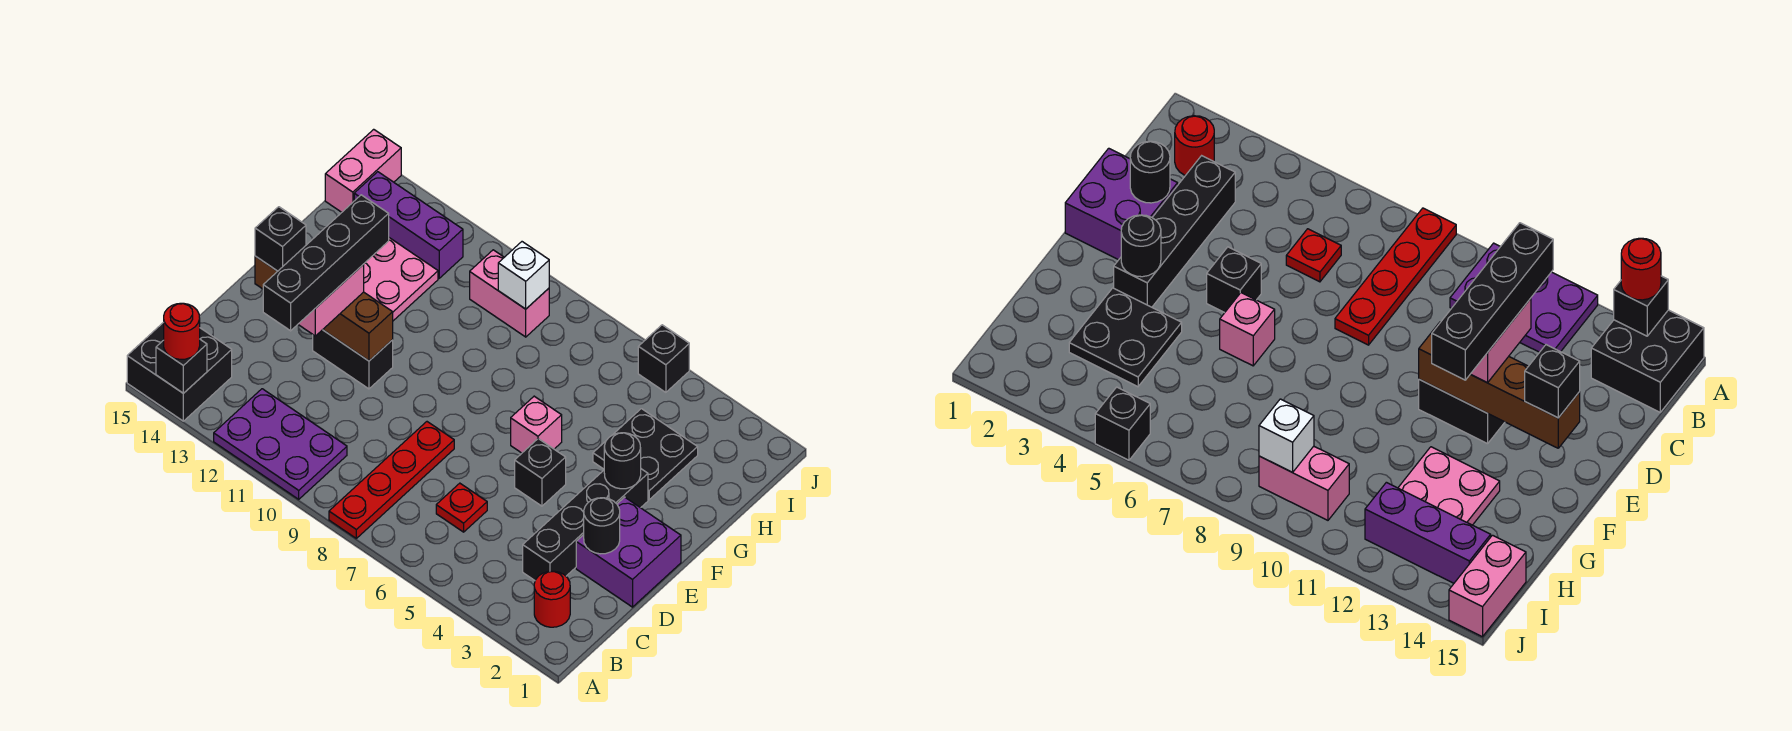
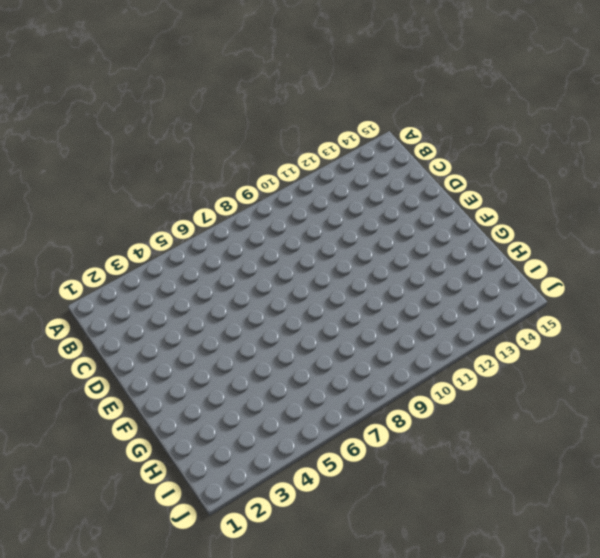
none -> red plate A8:D8 level 1
none -> purple plate A10:B12 level 1
none -> black brick A14:B15 level 1

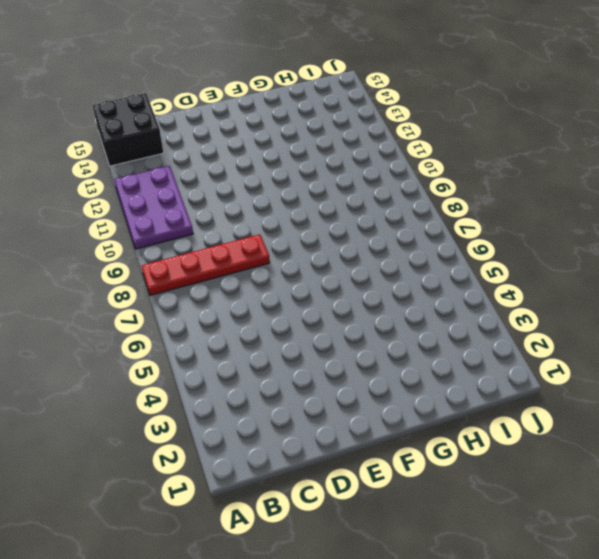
none -> red round brick B2 level 1
none -> black brick C3:F3 level 1
none -> red plate C6 level 1

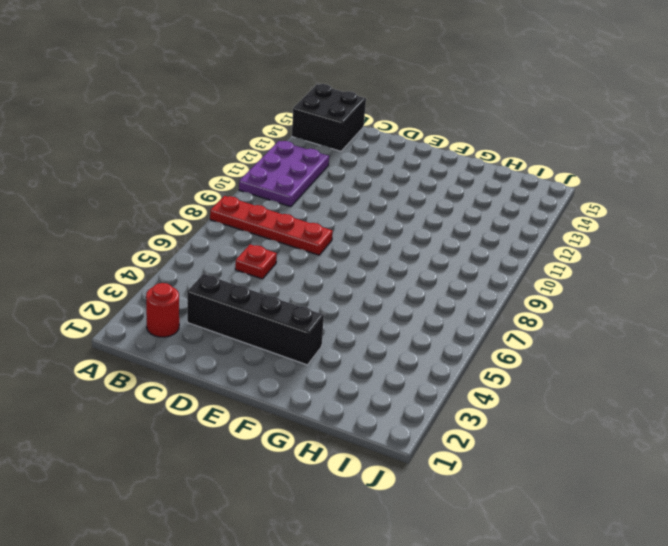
none -> purple brick D1:E2 level 1
none -> black brick E5 level 1
none -> black brick E11:E12 level 1

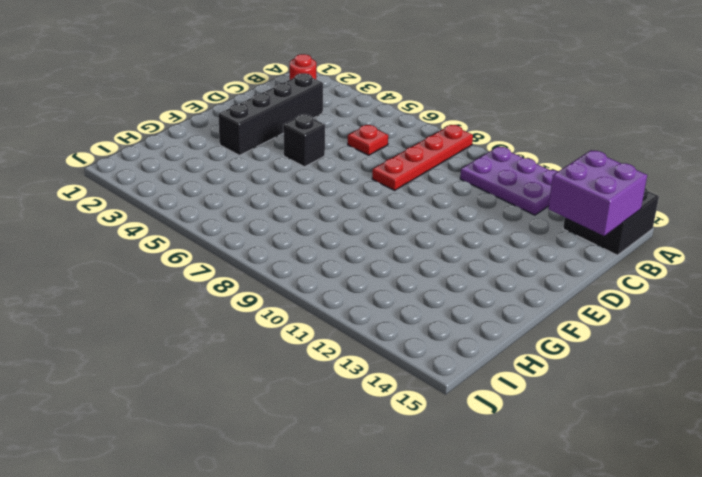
purple brick B14:C15 level 2 -> purple brick D1:E2 level 1
none -> black brick E11:E12 level 1
none -> pink brick F6 level 1
none -> black plate G3:H4 level 1

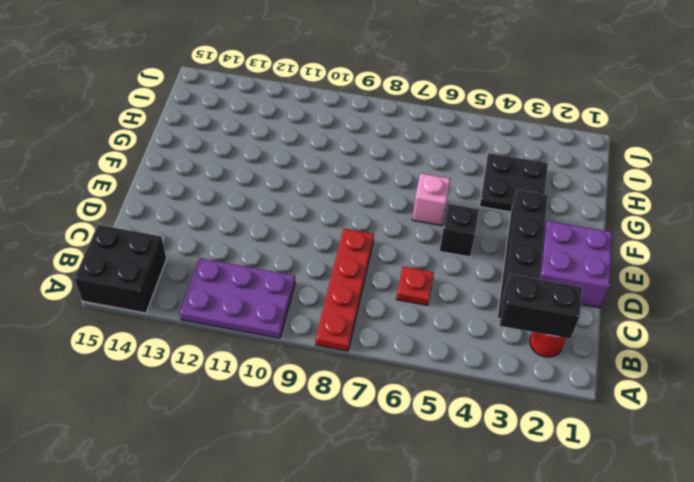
black brick B2:B3 level 2 -> black brick E11:E12 level 1
none -> pink plate G12:H13 level 1
none -> pink brick I9:I10 level 1
none -> purple brick I12:I14 level 1

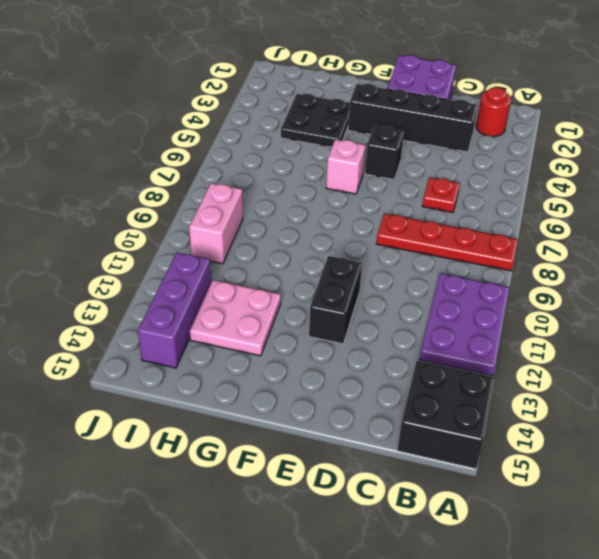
none -> pink brick I15:J15 level 1
none -> black brick J5 level 1
none -> black brick A14 level 2

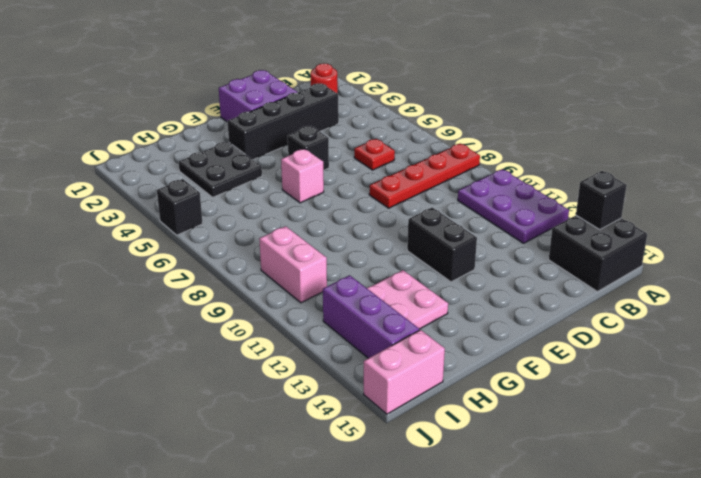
none -> black round brick D2 level 2
none -> brown brick E11:E14 level 2
none -> black round brick F3 level 2

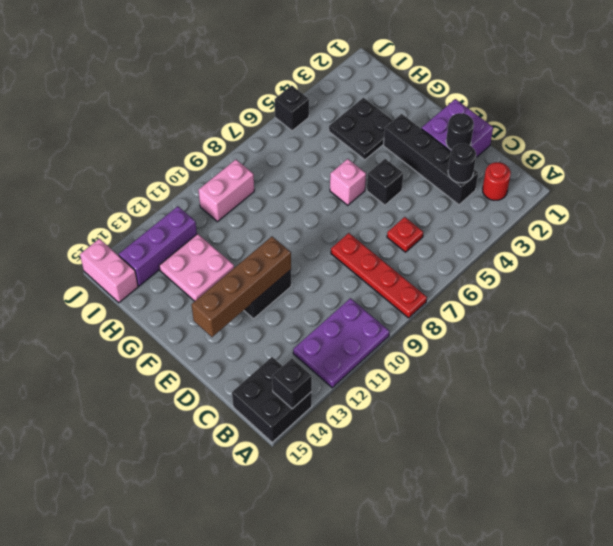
black round brick C3 level 2 -> black round brick F3 level 2
none -> white brick I9 level 2
none -> red round brick A14 level 3
none -> pink brick D12:E12 level 3

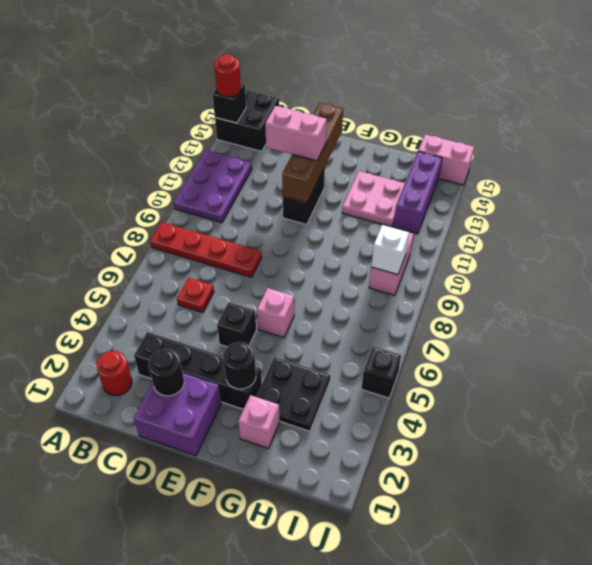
pink brick G2 level 1 -> none
none -> black brick E14 level 3
none -> black brick C12:F12 level 4

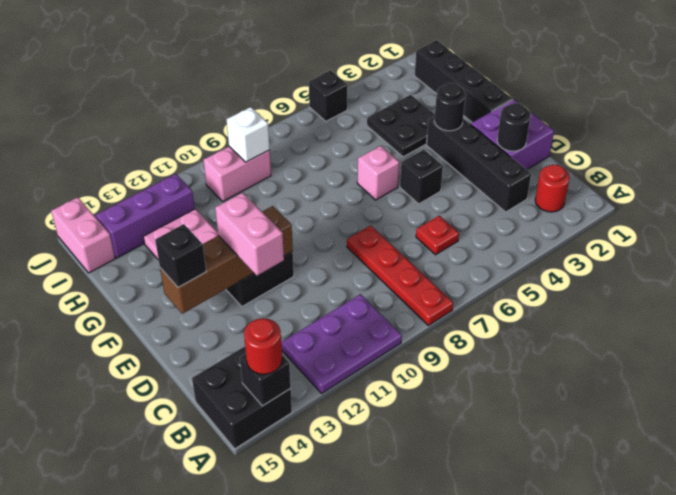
black brick F1:I1 level 1 -> black brick C12:F12 level 4

